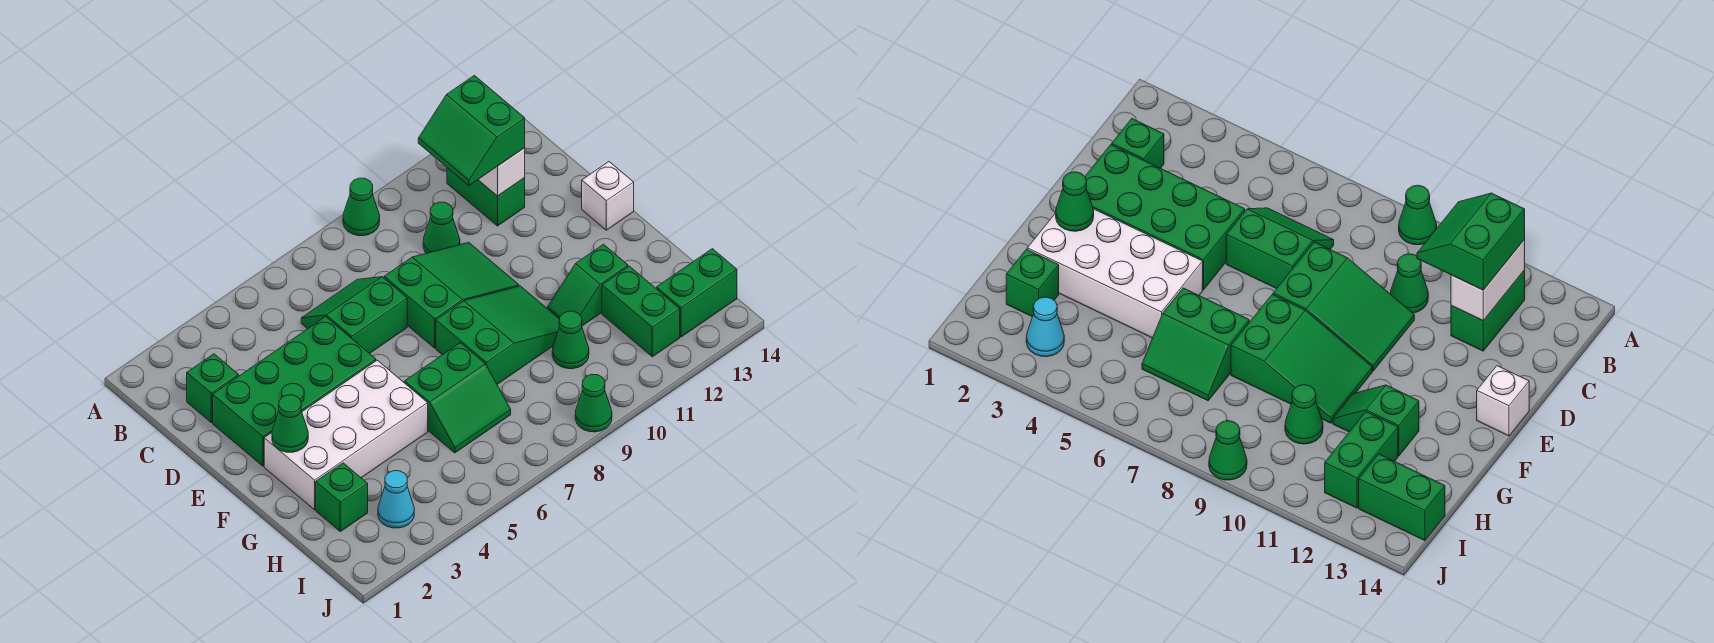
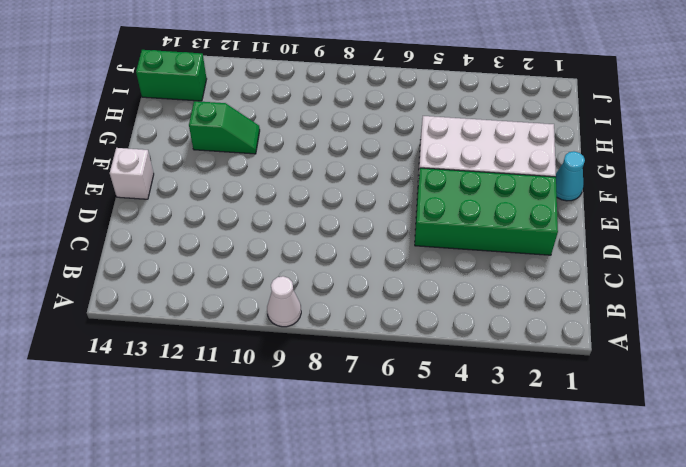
white cone A9 level 1 -> green cone A9 level 1
cyan cone F1 level 1 -> cyan cone I3 level 1
none -> green brick B12:C12 level 1
none -> green brick C2 level 1
none -> green slope C6:D7 level 1 top D

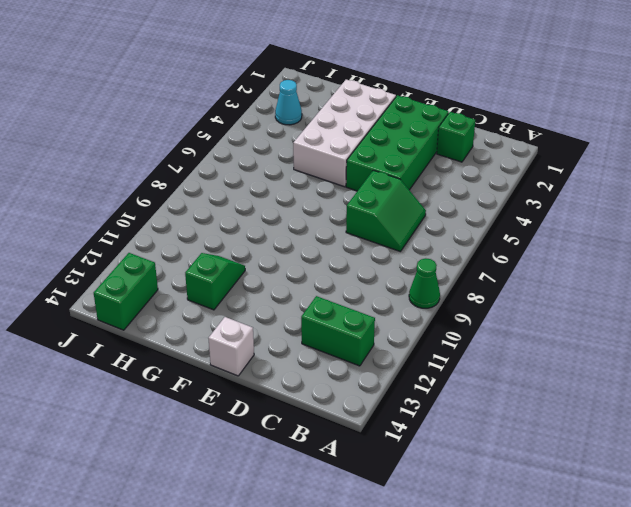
none -> green cone C10 level 1
none -> green slope D8:E10 level 1 top 8
none -> green slope F8:G10 level 1 top 8

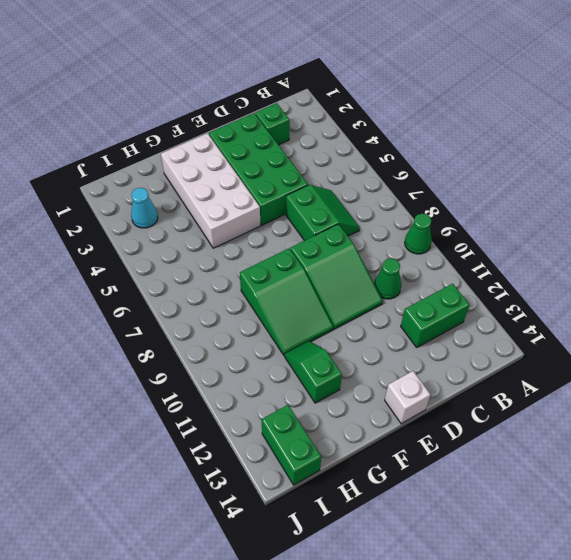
none -> green slope G6:H7 level 1 top G
none -> green brick H2 level 1
none -> green cone H10 level 1

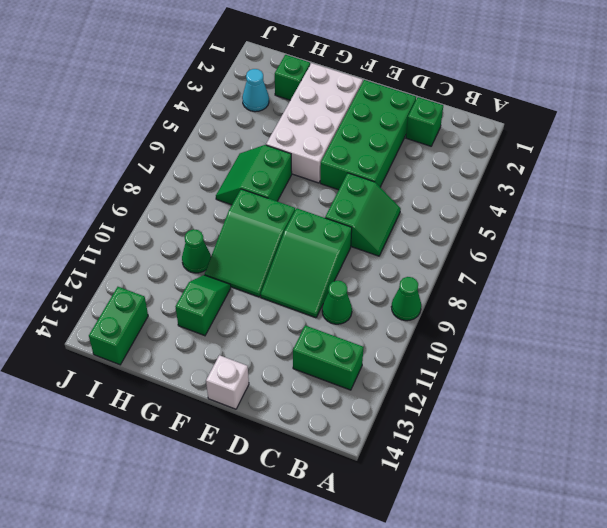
none -> green brick H12:I12 level 1
none -> green cone J9 level 1
none -> white brick B12:C12 level 2

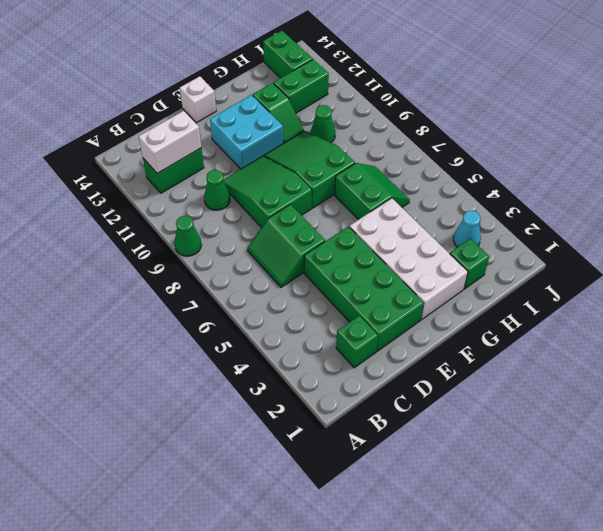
cyan brick E11:F12 level 1 -> none
none -> green cone J9 level 1
none -> green cone F2 level 2
none -> green slope B11:C12 level 3 top 12

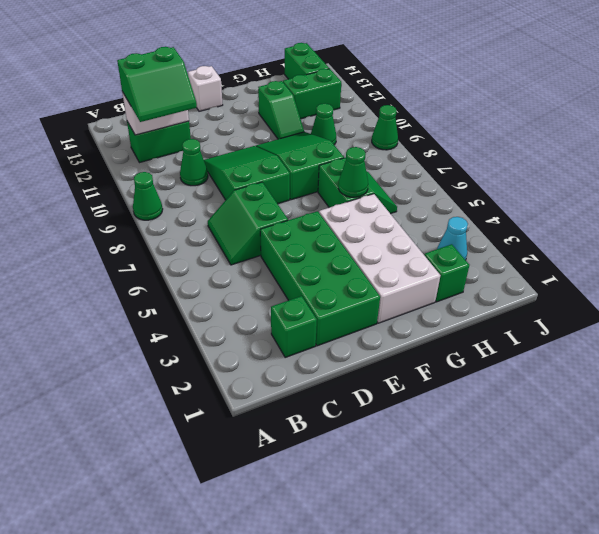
green cone G6 level 2 -> green cone F2 level 2

